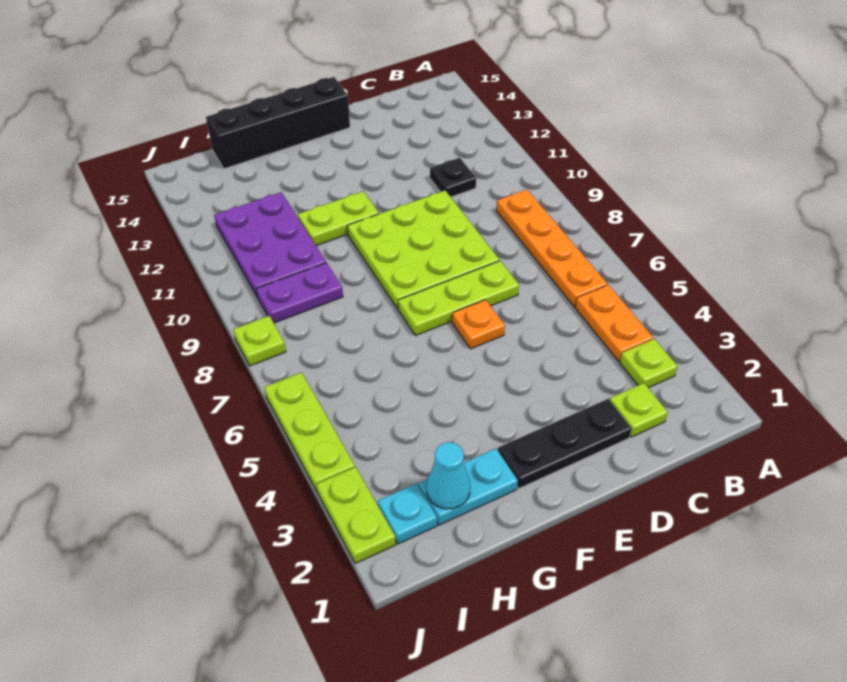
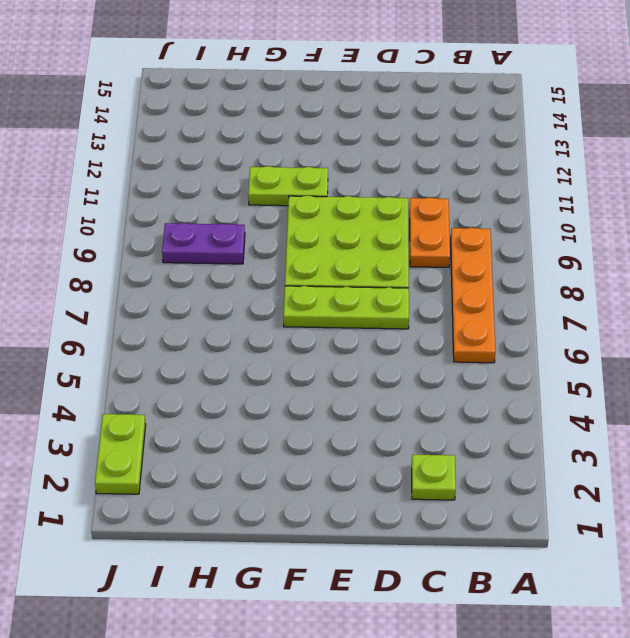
orange plate C9:C10 level 1 -> orange plate B4:B5 level 1
none -> lime plate B3 level 1
none -> black plate C11 level 1
none -> black plate D2:F2 level 1

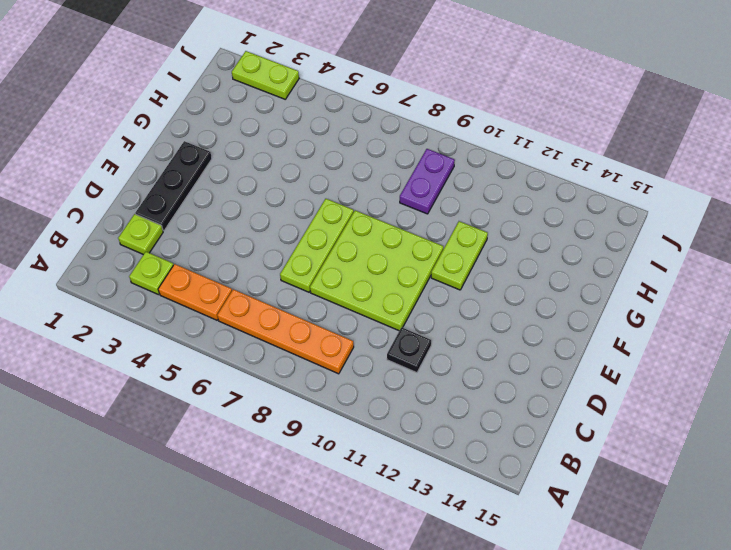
none -> orange plate E6 level 1
none -> black brick E15:H15 level 1
none -> cyan plate G2:H2 level 1

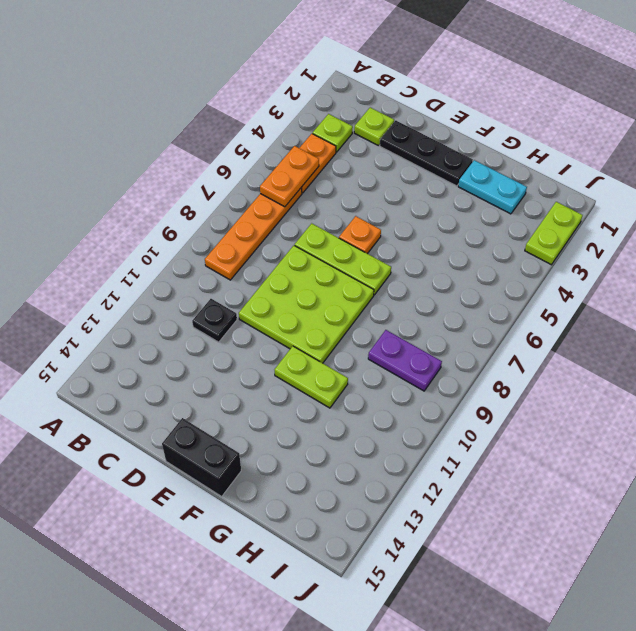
orange plate B5:B6 level 2 -> none
black brick E15:F15 level 1 -> black brick E15:H15 level 1
none -> purple plate H10:I12 level 1
none -> cyan plate I2 level 1
none -> lime plate J4:J6 level 1

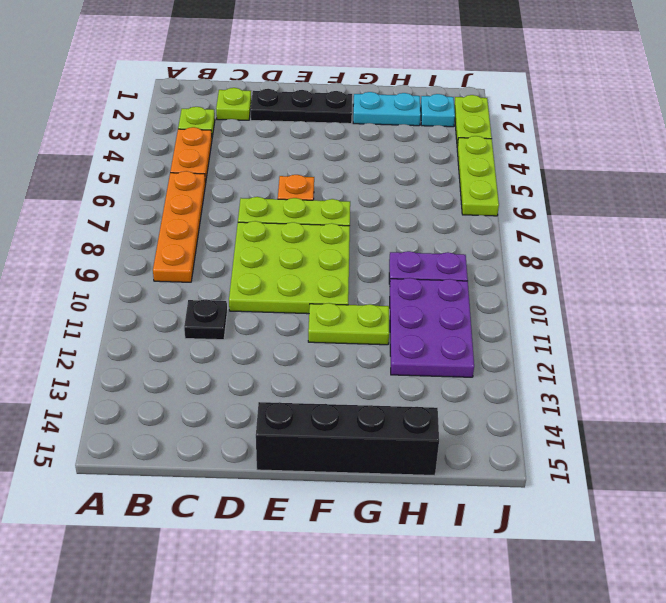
none -> lime plate J8 level 1
none -> cyan cone H2 level 2

